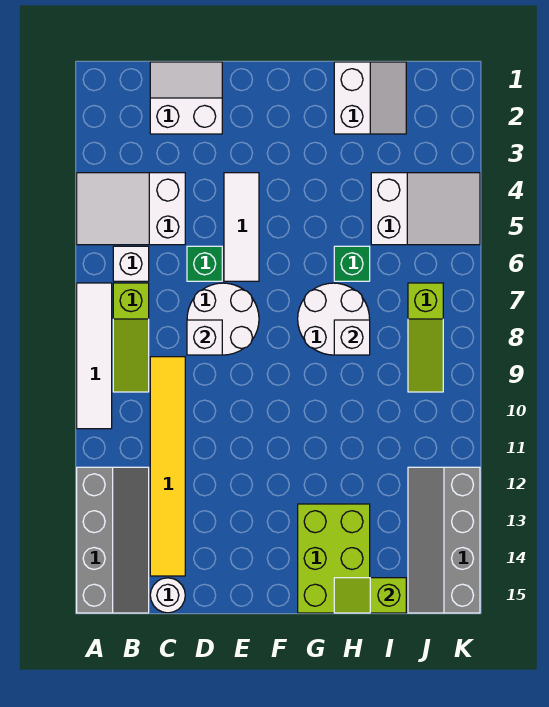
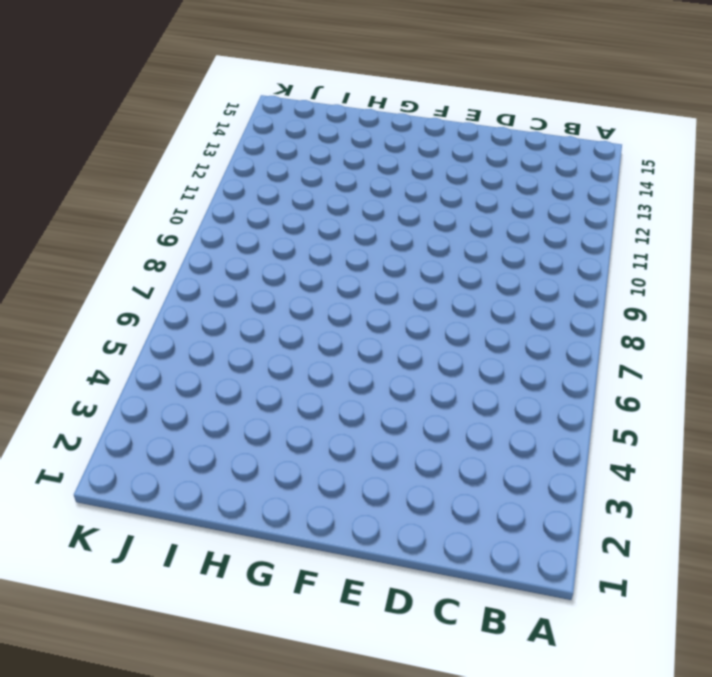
none -> white slope A4:C5 level 1 top C
none -> white tile A7:A10 level 1
none -> grey slope A12:B15 level 1 top A

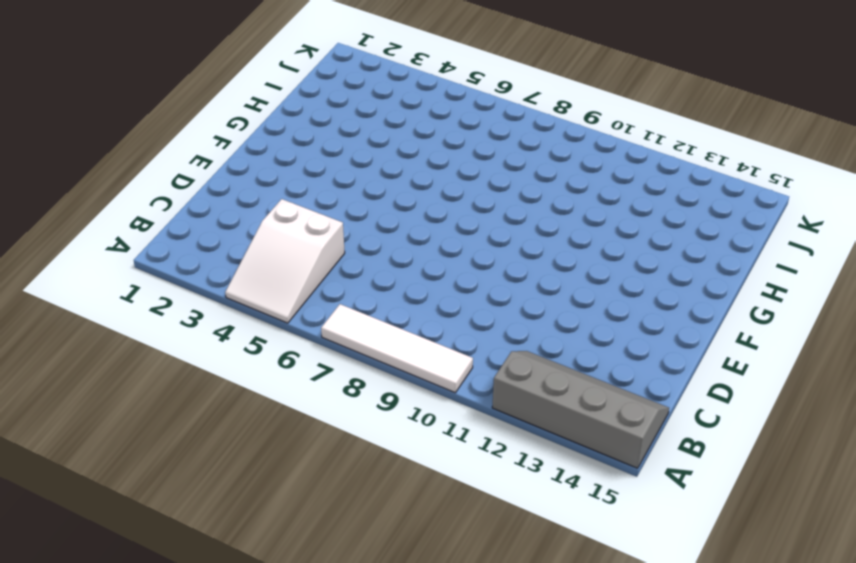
none -> white brick B6 level 1
none -> lime slope B7:B9 level 1 top 7
none -> white slope C1:D2 level 1 top 2

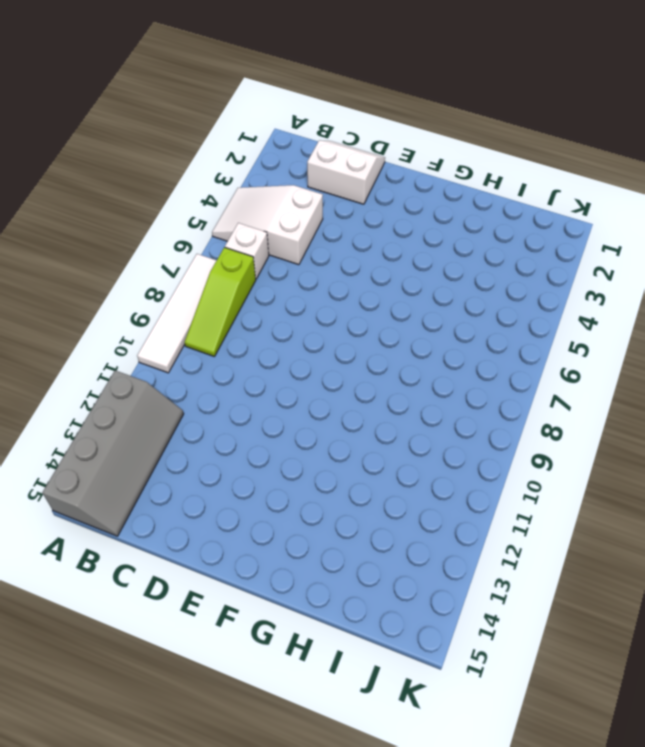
none -> yellow tile C9:C14 level 1
none -> white round brick C15 level 1
none -> green brick D6 level 1

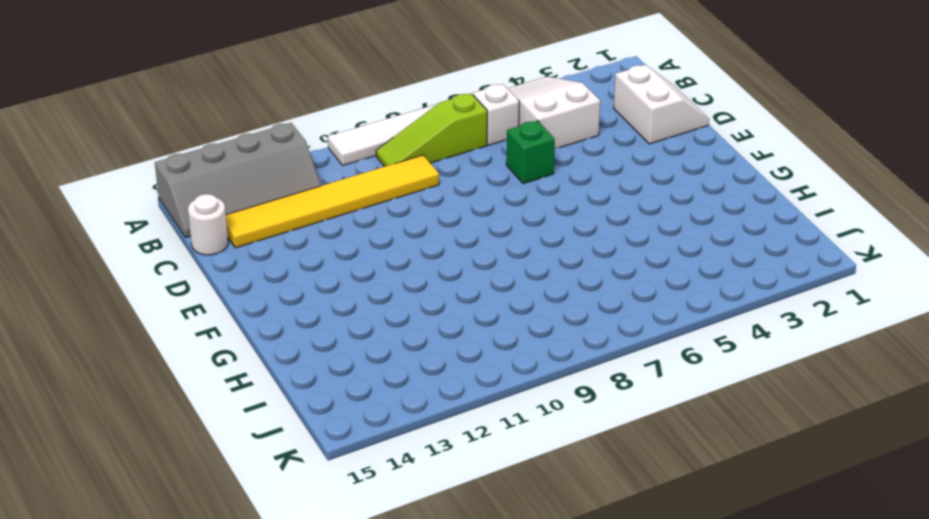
none -> white round brick D7:E8 level 1
none -> white tile E4:E6 level 1
none -> white round brick G7:H8 level 1

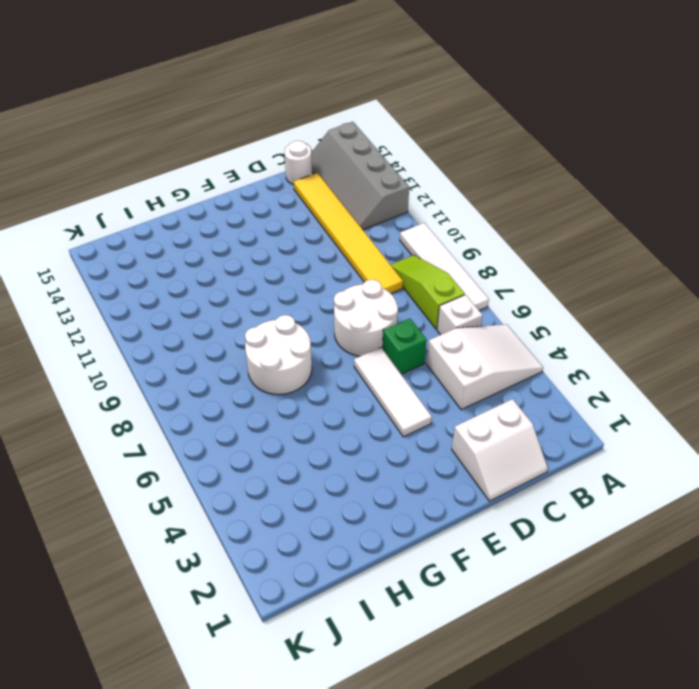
none -> lime brick G13:H15 level 1
none -> white slope H1:I2 level 1 top H
none -> green brick H6 level 1

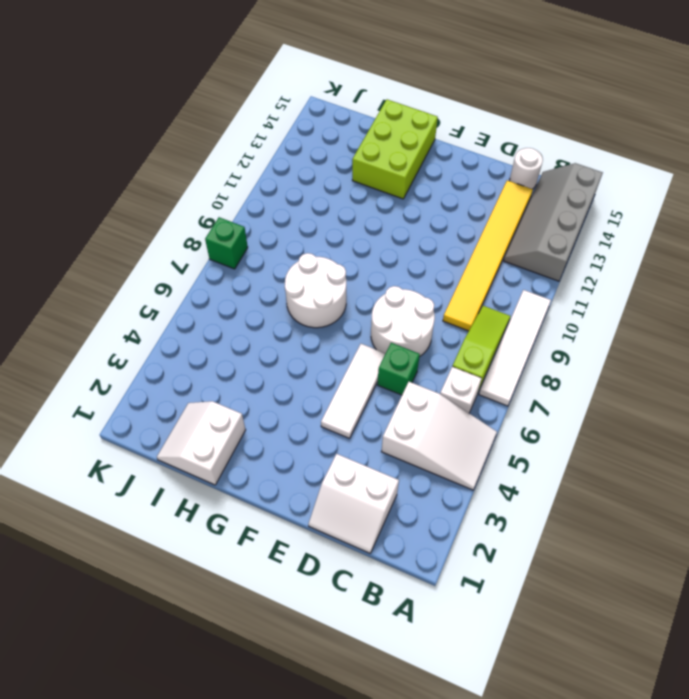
green brick K8 level 1 -> green brick H6 level 1
none -> white slope I4:K5 level 1 top I
none -> lime slope J7:J9 level 1 top 7
none -> grey slope J12:K15 level 1 top K

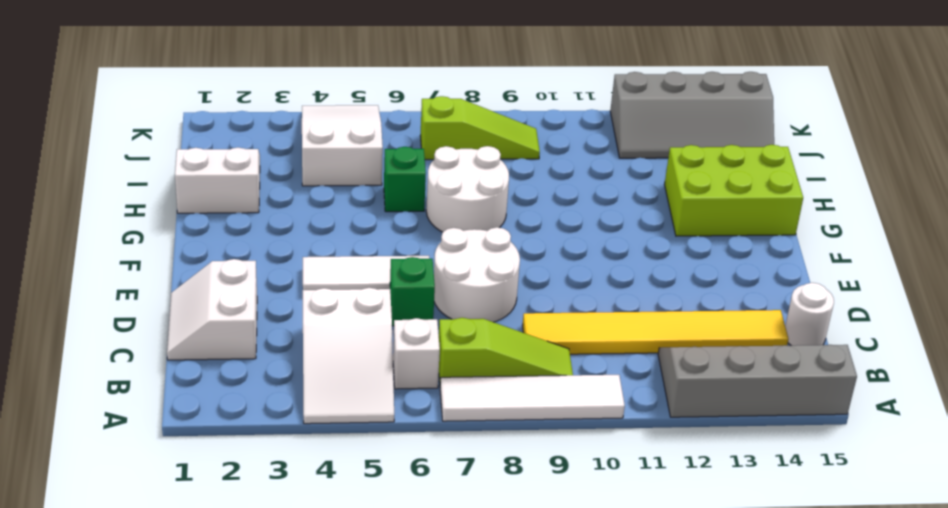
none -> white brick D8 level 2
none -> white brick H8 level 2
none -> lime slope H15:I15 level 2 top I

